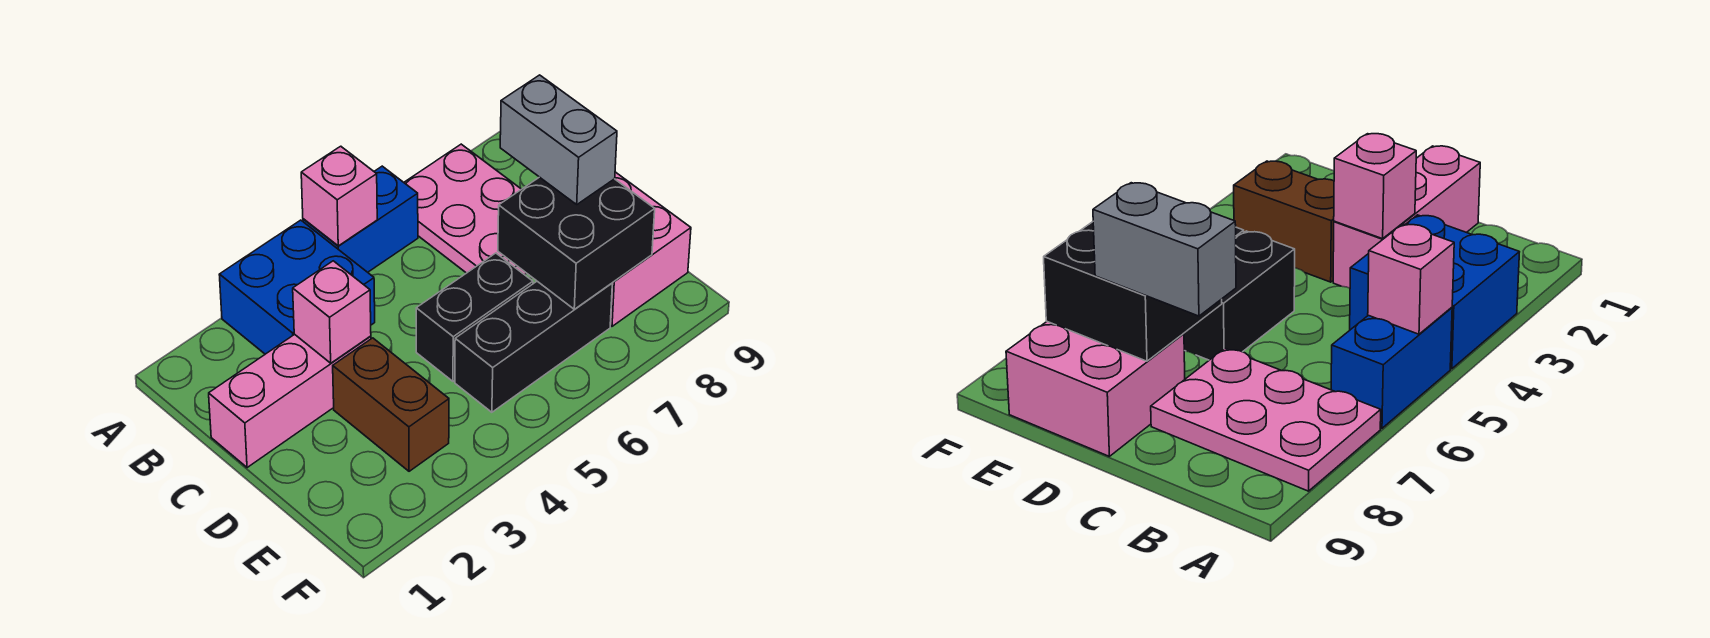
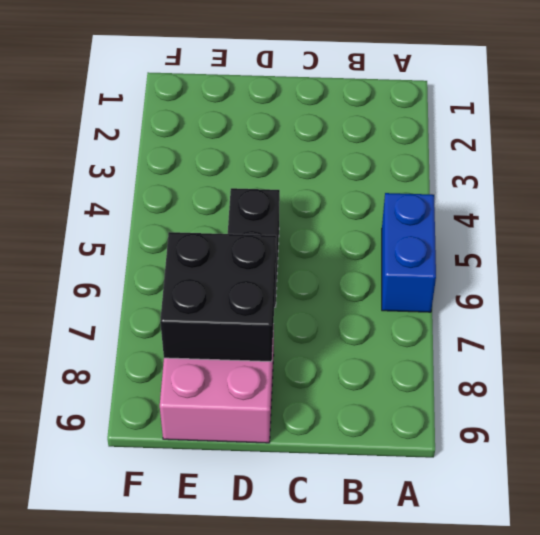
none -> blue brick A3:B4 level 1
none -> pink plate A7:C8 level 1
none -> pink brick C1:C3 level 1

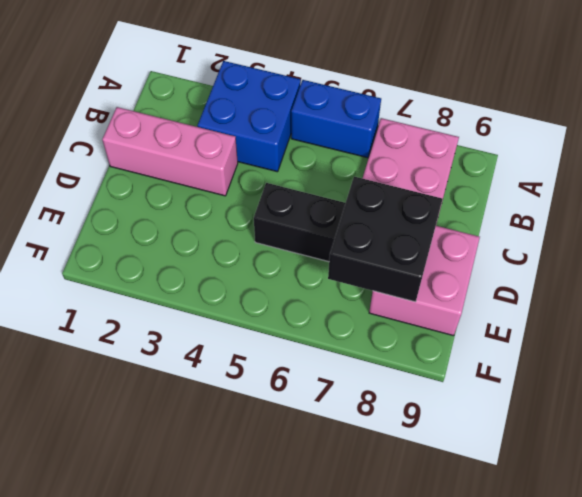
none -> brown brick D3:E3 level 1
none -> black brick E5:E7 level 1
none -> pink brick A5 level 2

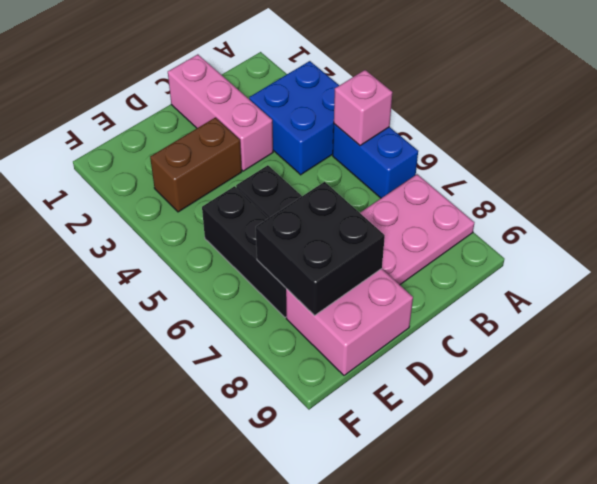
none -> pink brick C3 level 2
none -> grey brick C8:D8 level 3

